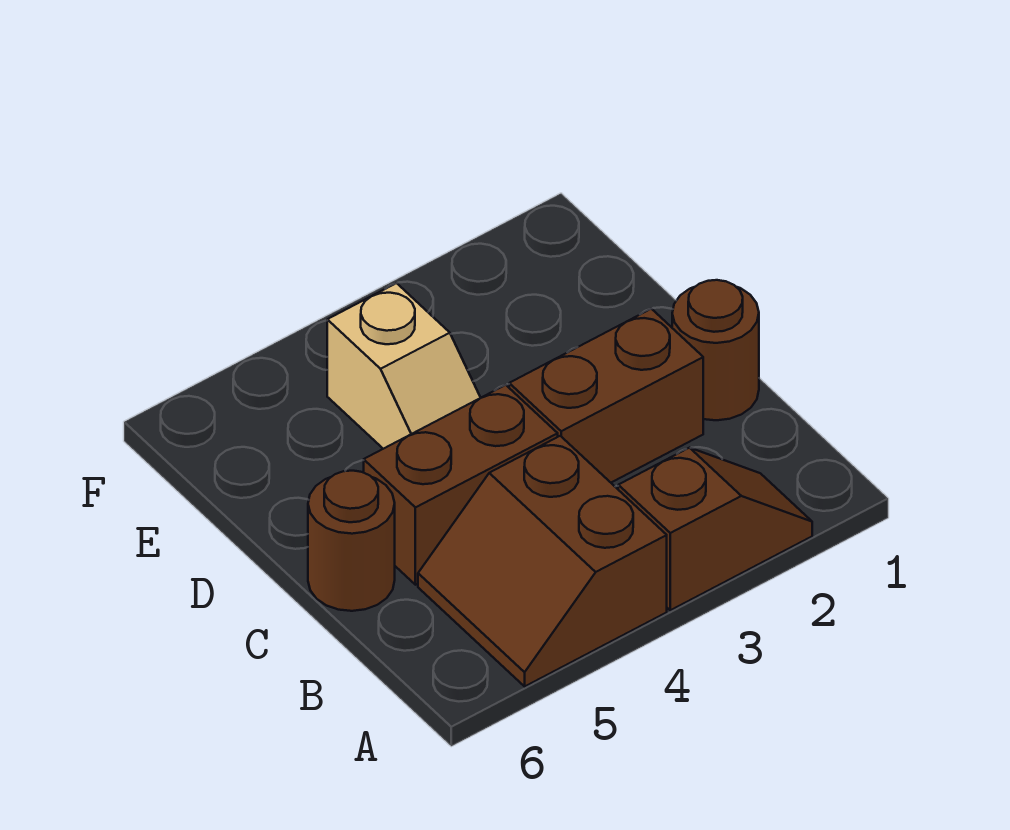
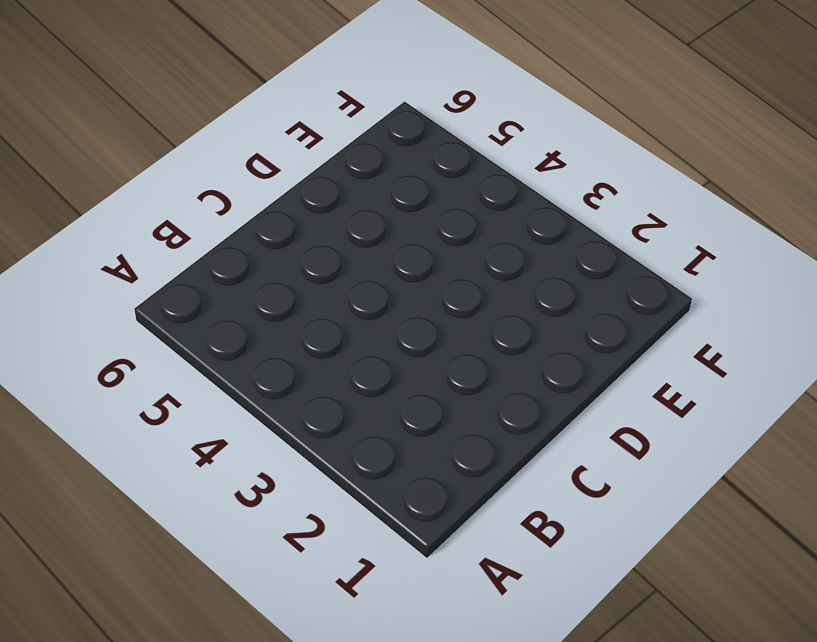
none -> brown slope A2:A3 level 1 top 3
none -> brown slope A4:B5 level 1 top 4

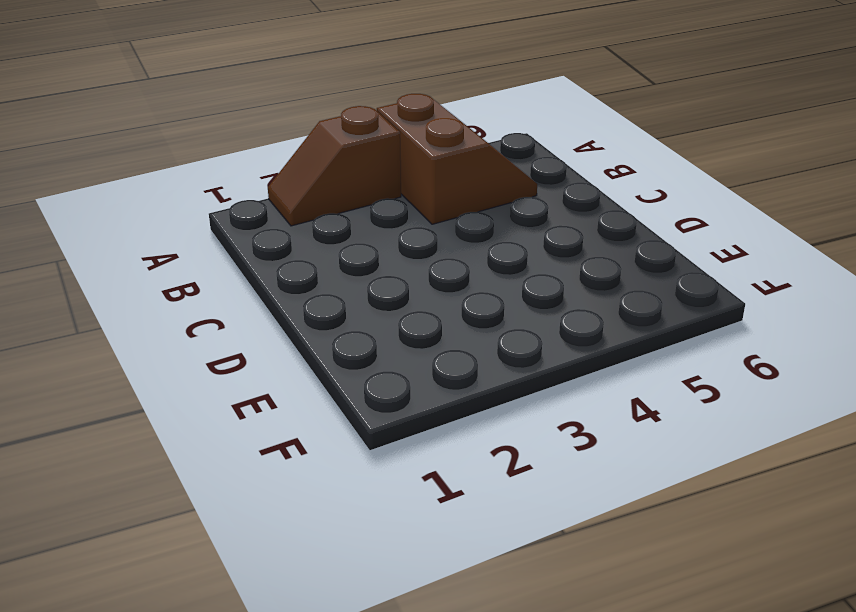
none -> brown round brick C1 level 1
none -> brown brick C2:C3 level 1

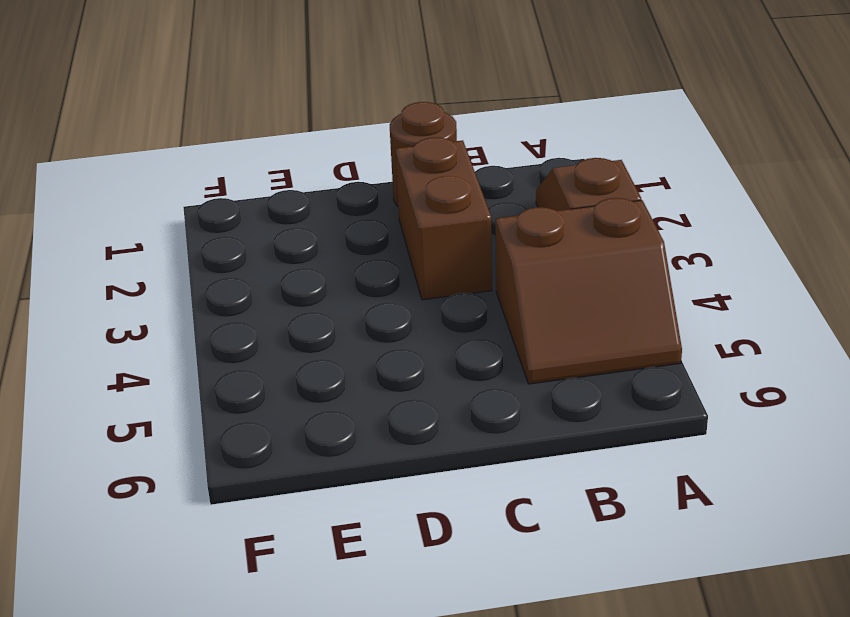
none -> brown brick C4:C5 level 1
none -> brown round brick C6 level 1

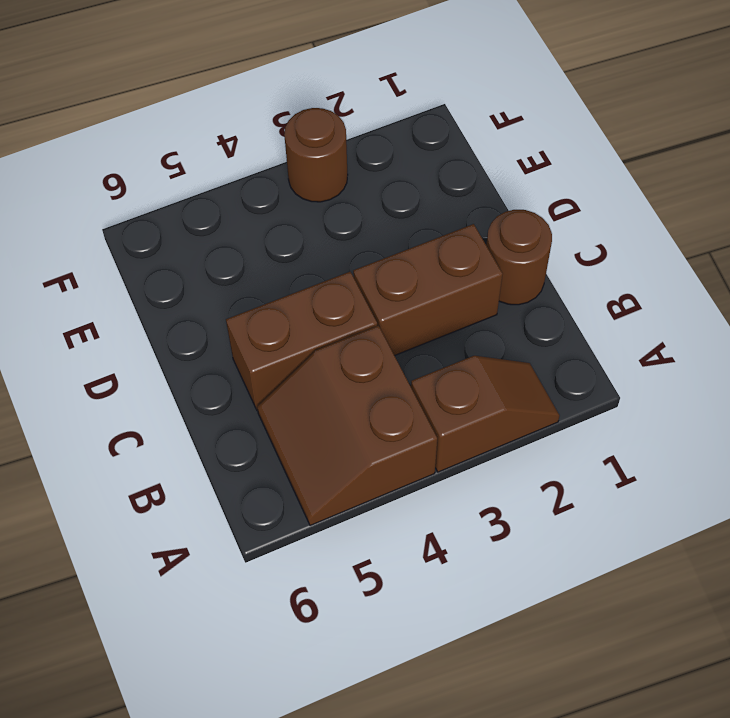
brown round brick F3 level 1 -> brown round brick C6 level 1
none -> tan slope D4:E4 level 1 top E

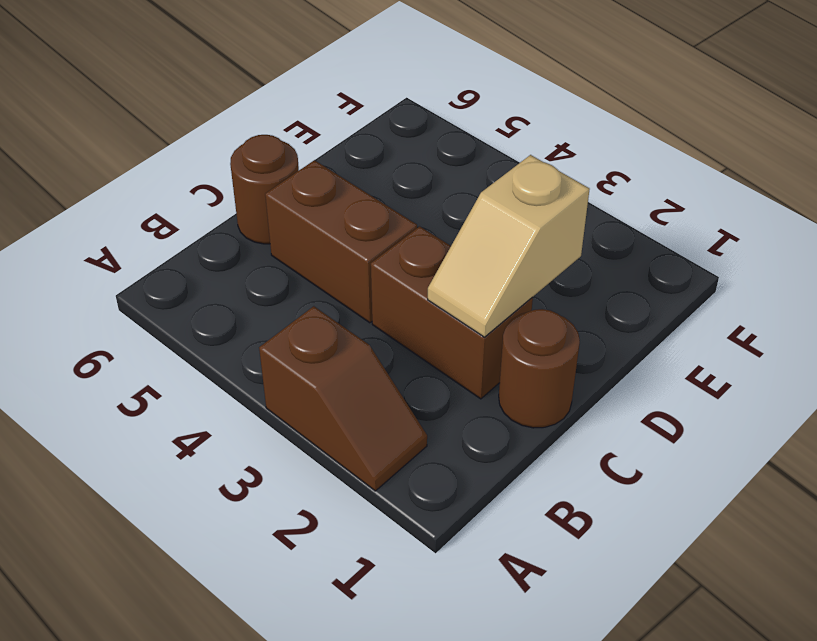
tan slope C2:D2 level 2 top D -> tan slope D4:E4 level 1 top E
none -> brown slope A4:B5 level 1 top 4

